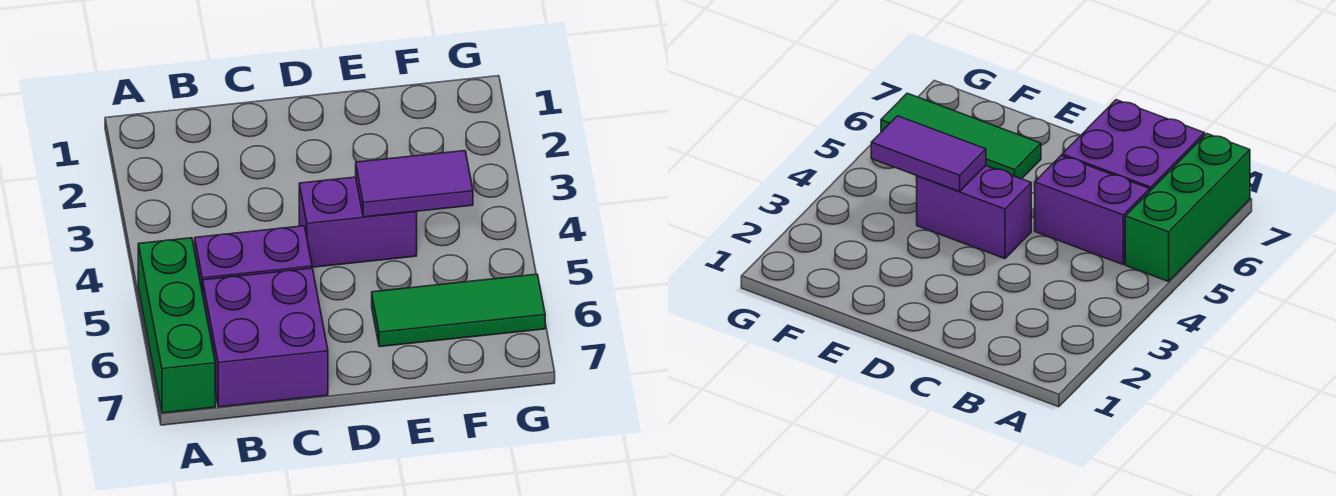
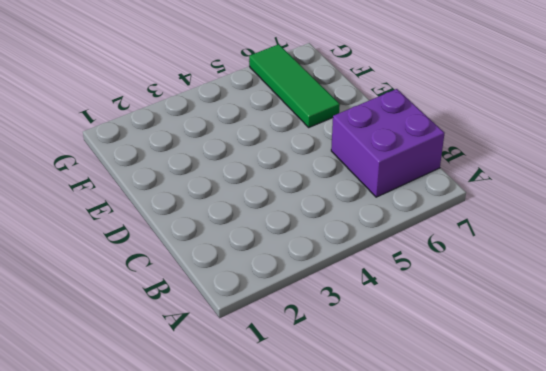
none -> green brick A5:A7 level 1
none -> purple brick B5:C5 level 1

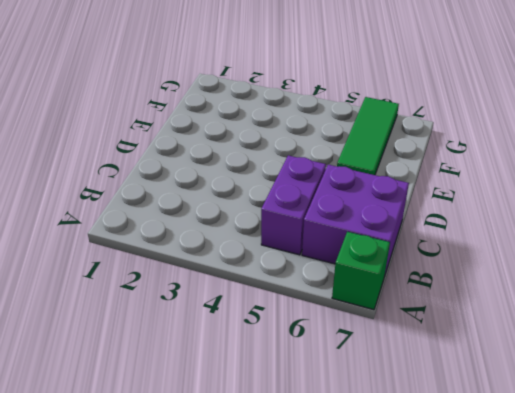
green brick A7 level 1 -> green brick A5:A7 level 1
none -> purple brick D4:E4 level 1
none -> purple tile E4:F4 level 2

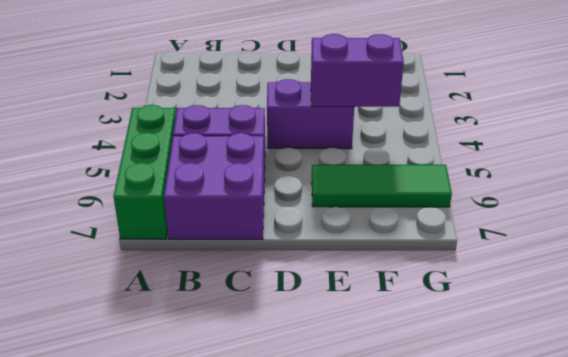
purple brick E4:F4 level 2 -> purple tile E4:F4 level 2

